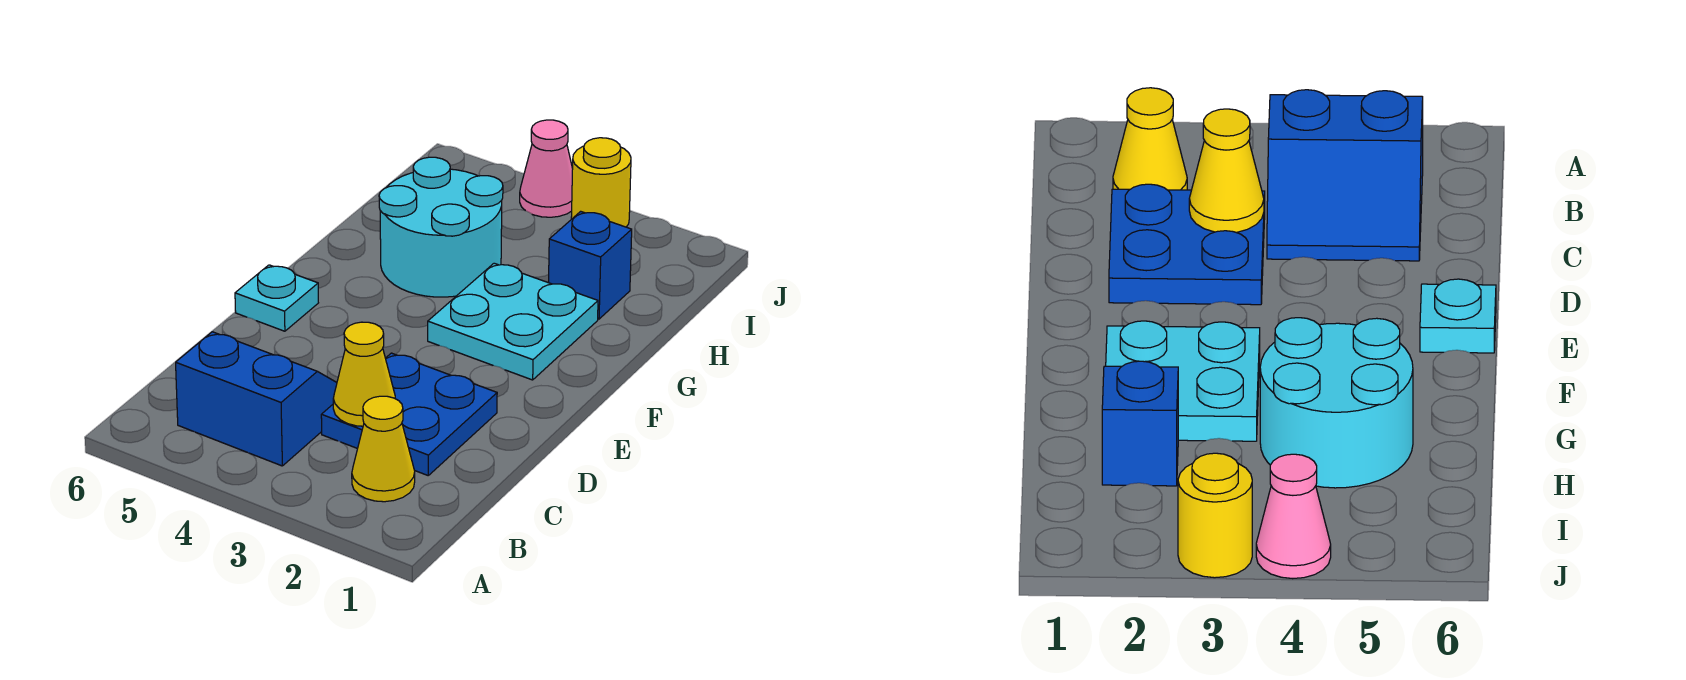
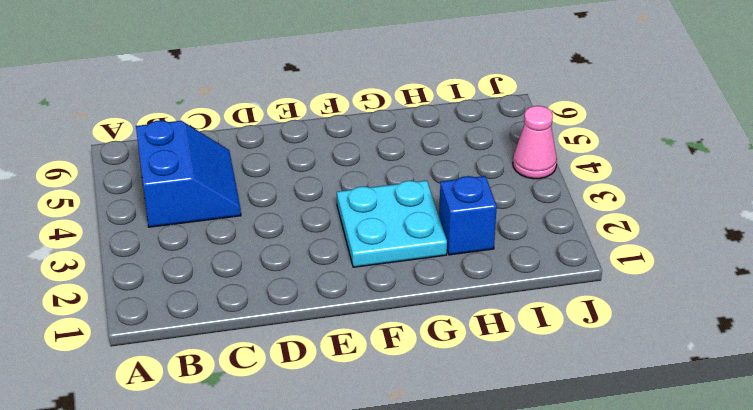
none -> yellow cone B2 level 1
none -> blue plate C2:D3 level 1

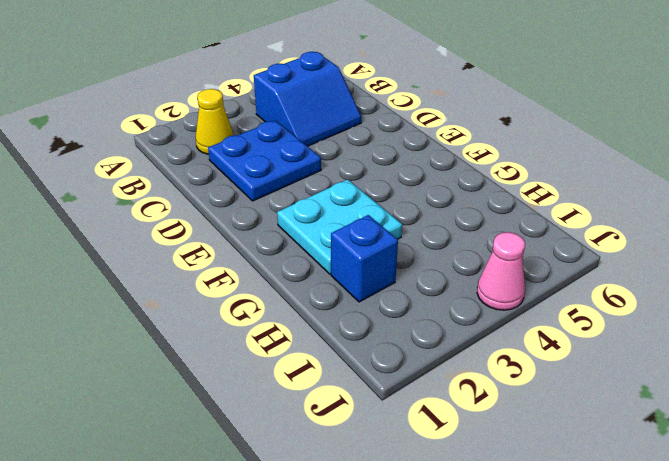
none -> cyan plate E6 level 1
none -> cyan round brick G4:H5 level 1

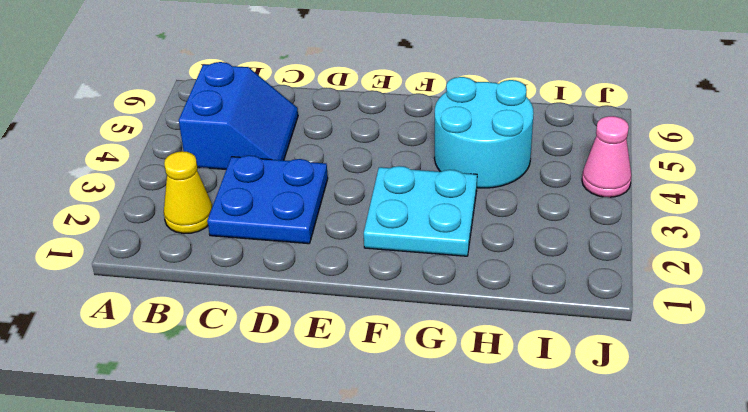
none -> cyan plate E6 level 1
none -> blue brick H2 level 1

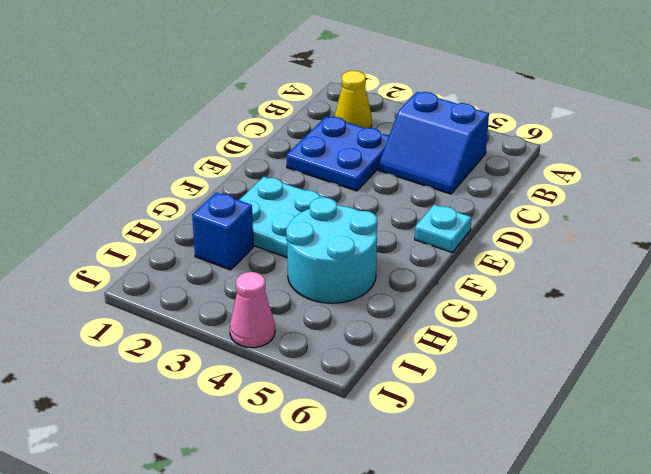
none -> yellow round brick J3 level 1
none -> yellow cone C3 level 2

